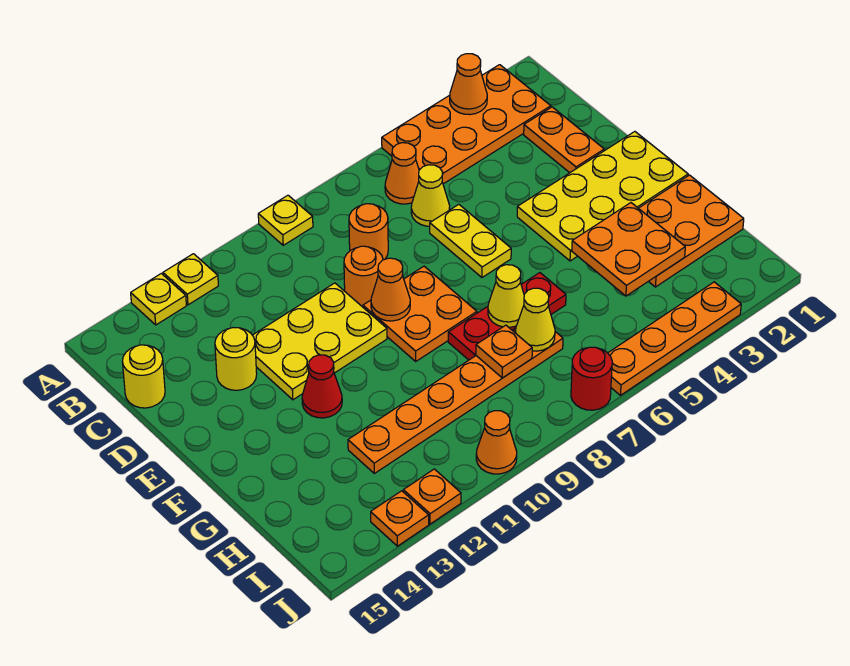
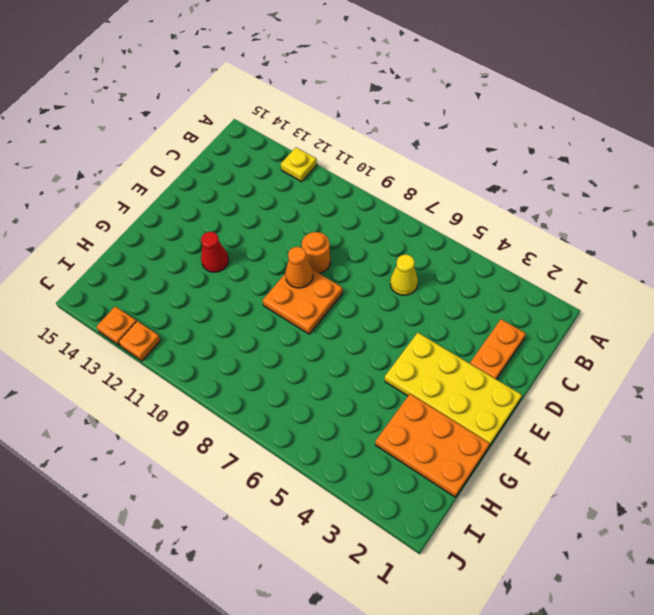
none -> orange plate A2:B5 level 1
none -> yellow plate A9 level 1
none -> yellow plate A13 level 1
none -> orange cone B6 level 1

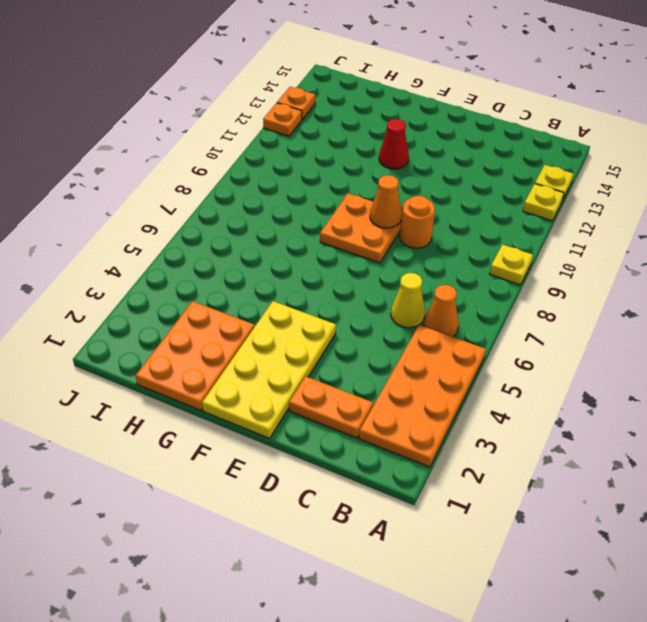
none -> orange round brick C8 level 1
none -> yellow round brick C15 level 1
none -> yellow plate D6:E6 level 1
none -> yellow plate D10:E12 level 1

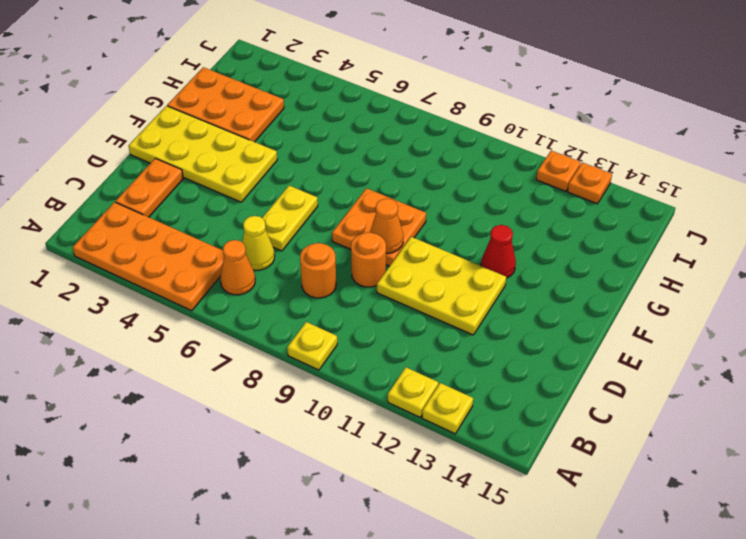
none -> yellow round brick C15 level 1
none -> yellow round brick D13 level 1
none -> red plate G6:G8 level 1
none -> orange plate H7:H12 level 1

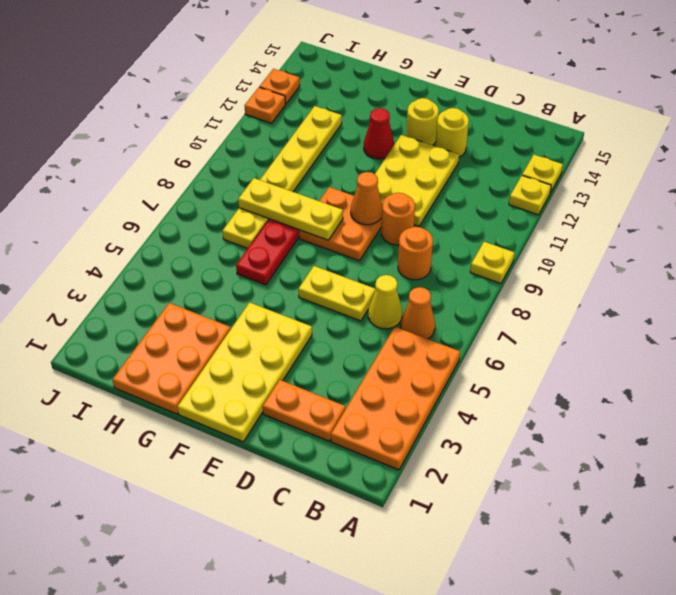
yellow round brick E13 level 1 -> yellow round brick C15 level 1
yellow plate F8:H8 level 2 -> orange plate H8 level 2
yellow plate H7:H12 level 1 -> orange plate H7:H12 level 1
none -> orange plate J3:J6 level 1
none -> red round brick J7 level 1
none -> orange cone J10 level 1
none -> orange cone A3 level 2

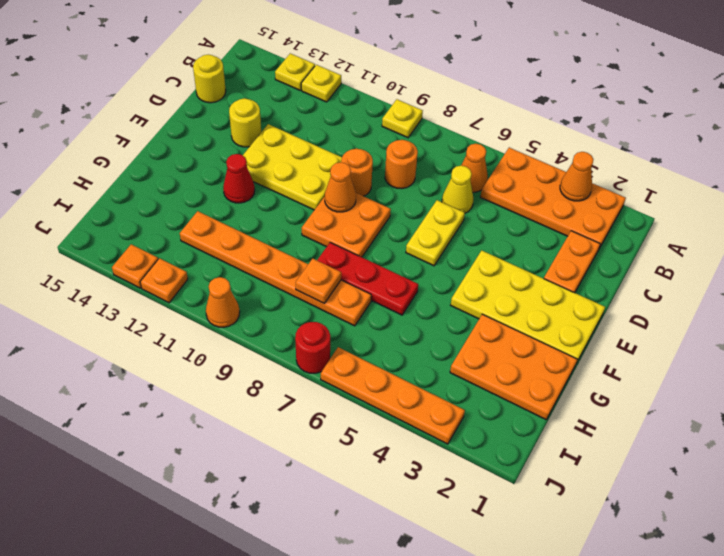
none -> orange plate G3:H4 level 2
none -> yellow cone G7 level 2
none -> yellow cone H7 level 2

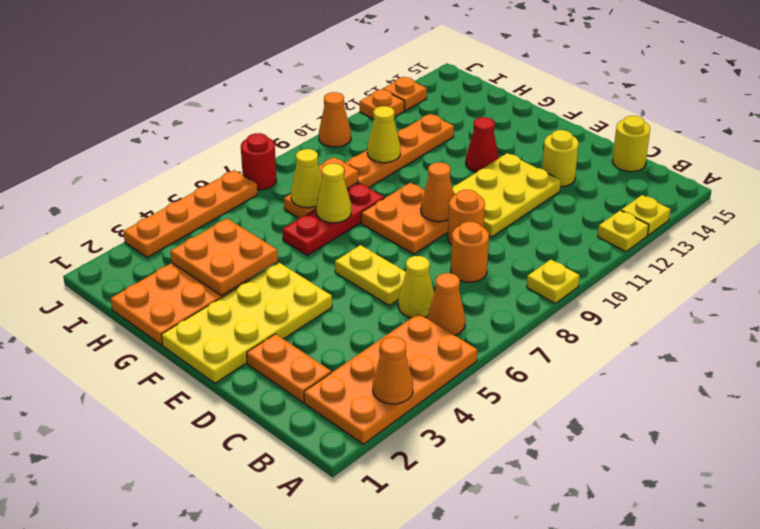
yellow cone H10 level 2 -> none

